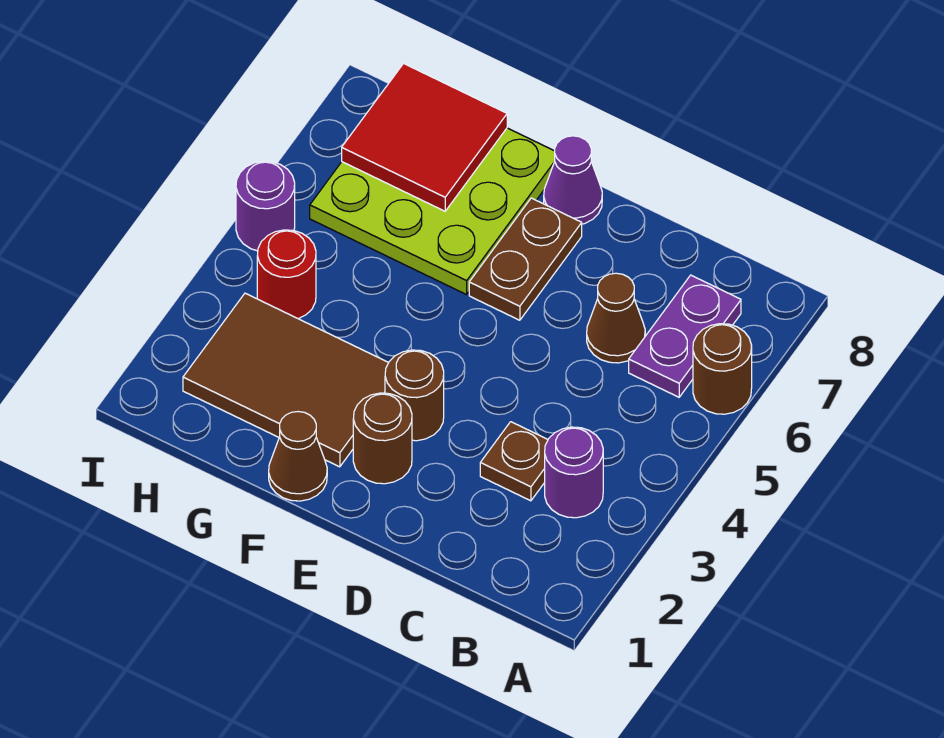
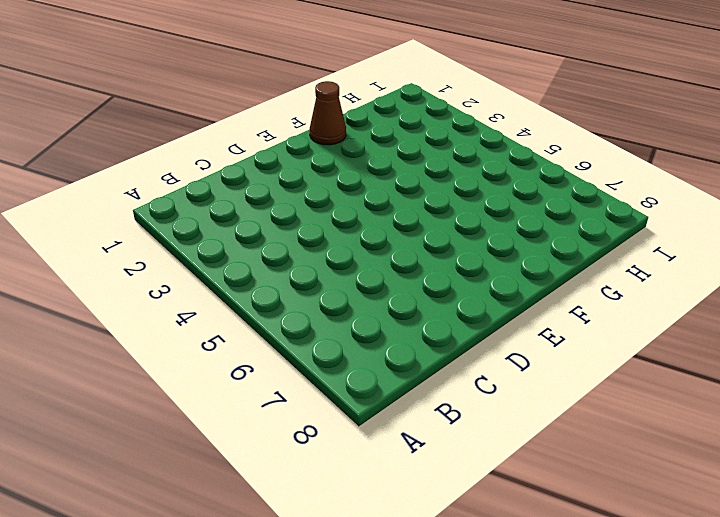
none -> brown round brick A6 level 1
none -> purple round brick B3 level 1
none -> purple plate B6:B7 level 1

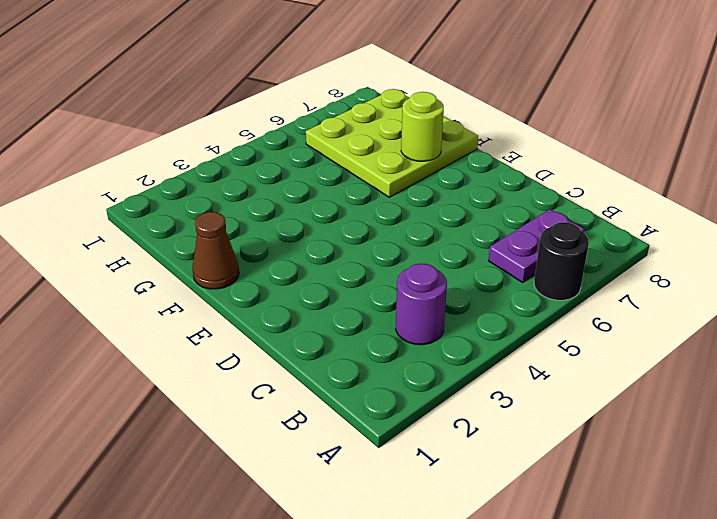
black round brick A6 level 1 -> brown round brick A6 level 1
lime round brick F7 level 2 -> none
none -> brown plate C3 level 1
none -> brown cone C6 level 1
none -> brown round brick E2 level 1

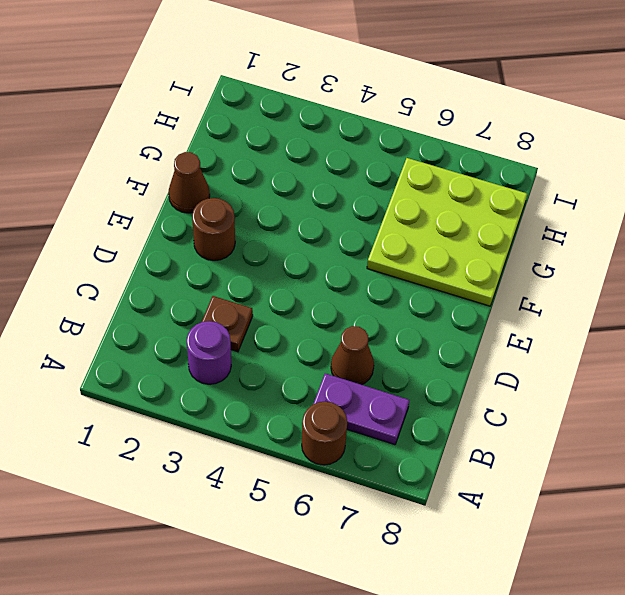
none -> brown round brick E3 level 1
none -> brown plate E6:E7 level 1
none -> purple cone E8 level 1

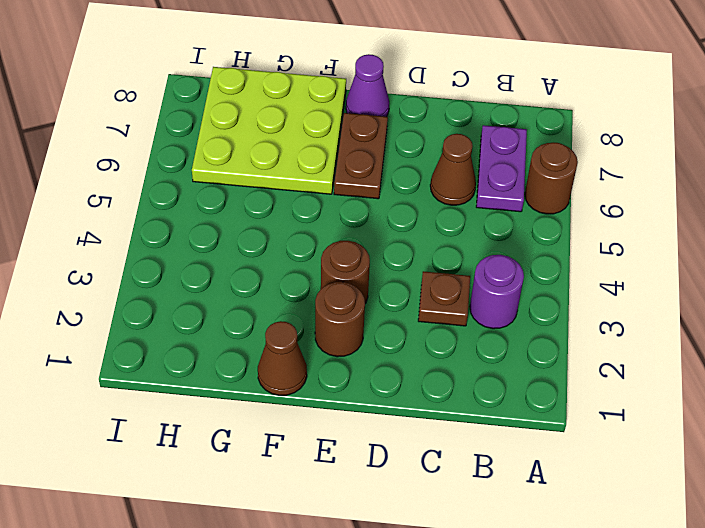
none -> brown tile F2:H3 level 1
none -> red round brick H4 level 1
none -> purple round brick I5 level 1

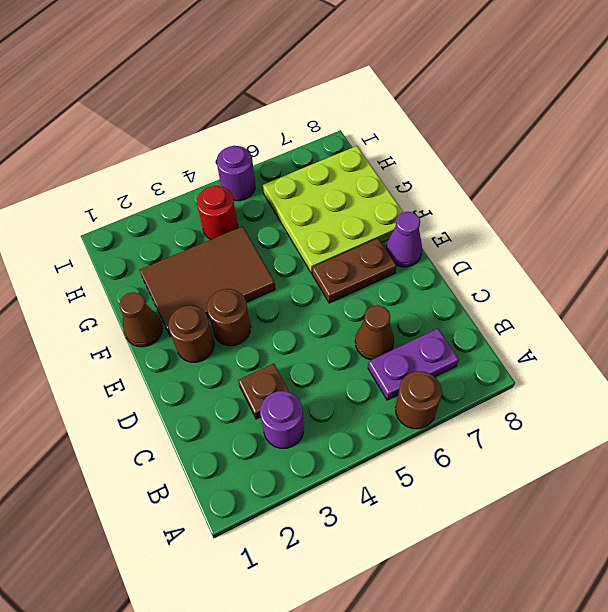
brown tile F2:G4 level 1 -> brown tile F2:H3 level 1
none -> red tile G7:H8 level 2

